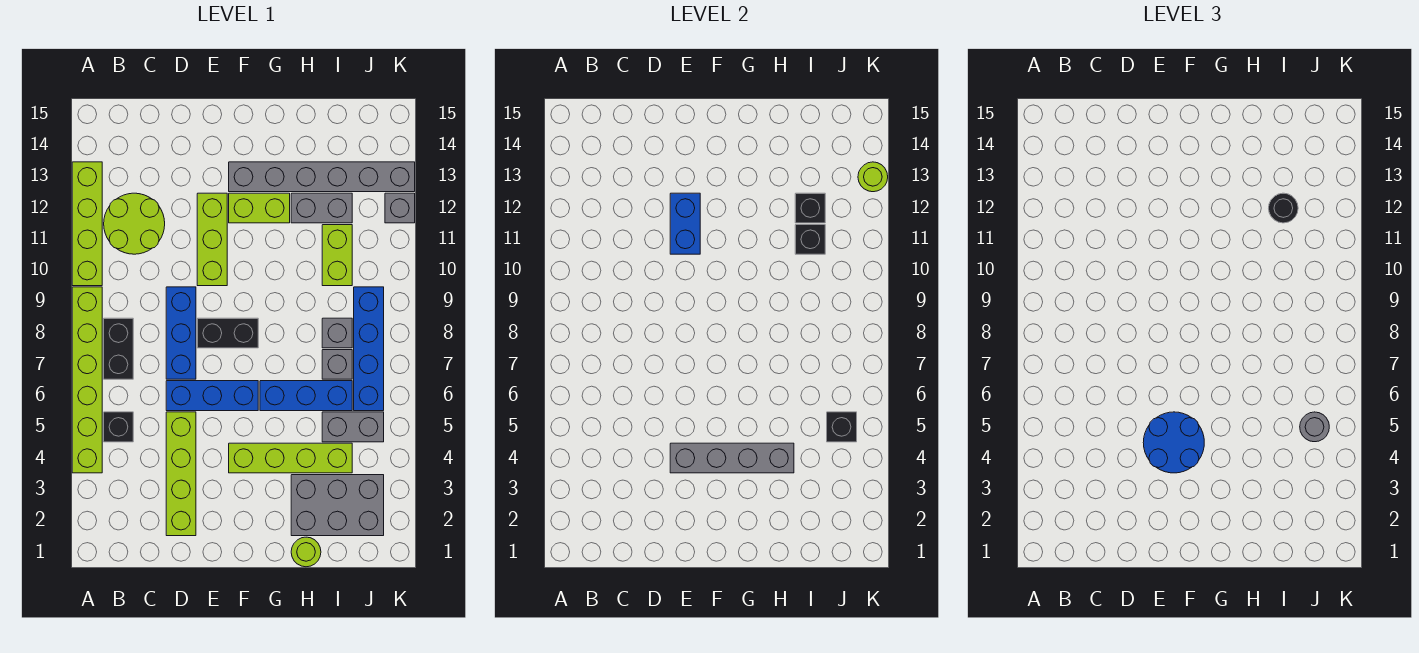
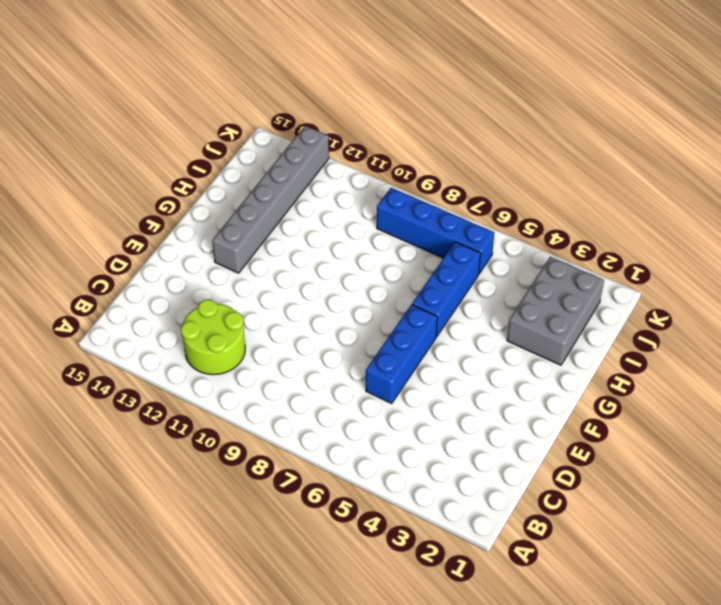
none -> lime brick A4:A9 level 1
none -> lime brick A10:A13 level 1
none -> black brick B5 level 1
none -> black brick B7:B8 level 1

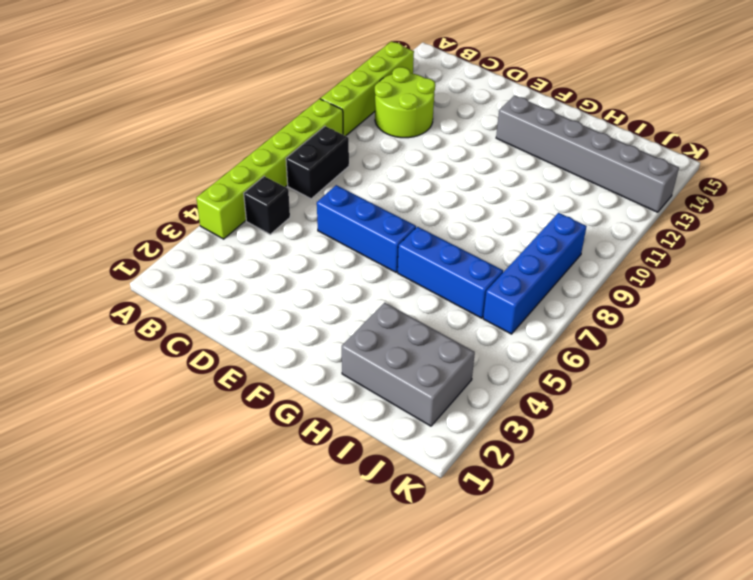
none -> lime brick D2:D5 level 1
none -> blue brick D7:D9 level 1
none -> black brick E8:F8 level 1
none -> lime brick E10:E12 level 1

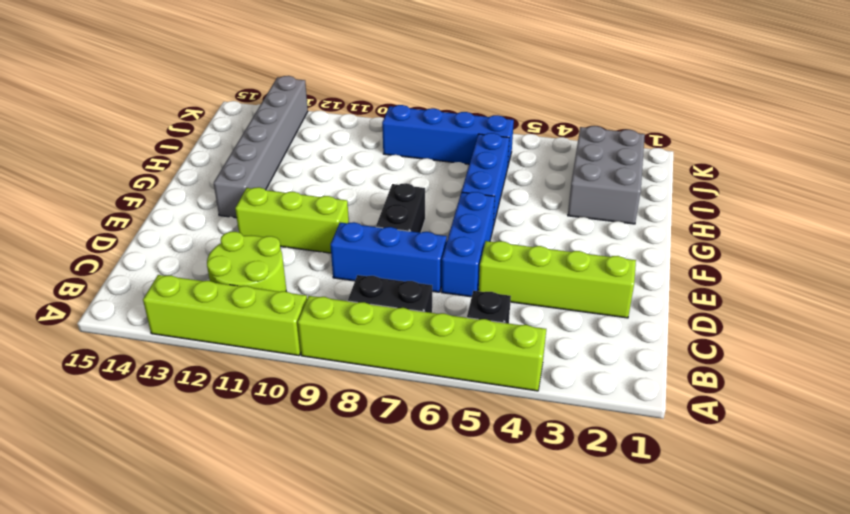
none -> lime brick F4:I4 level 1
none -> lime brick F12:G12 level 1
none -> lime round brick H1 level 1
none -> grey brick H12:I12 level 1

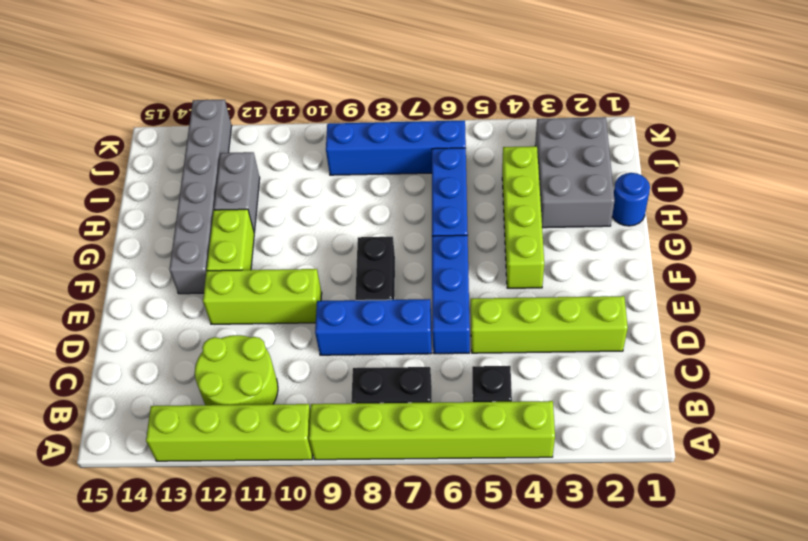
blue round brick H1 level 1 -> lime round brick H1 level 1
none -> grey brick I5:J5 level 1
none -> grey brick I7 level 1
none -> grey brick I8 level 1
none -> lime brick I10:I11 level 1

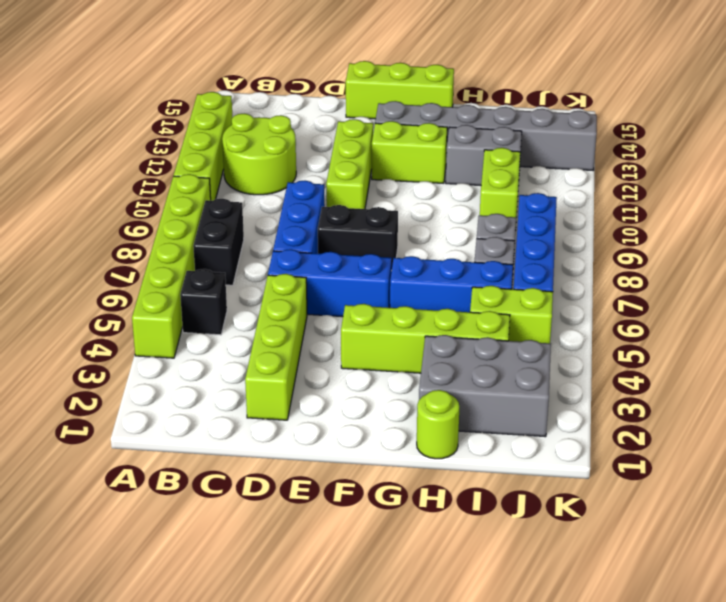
lime brick E15:G15 level 1 -> none
lime brick I5:J5 level 1 -> grey brick I5:J5 level 1
none -> grey brick K12 level 1
none -> grey brick E4:H4 level 2
none -> blue brick E11:E12 level 2
none -> black brick I11 level 2

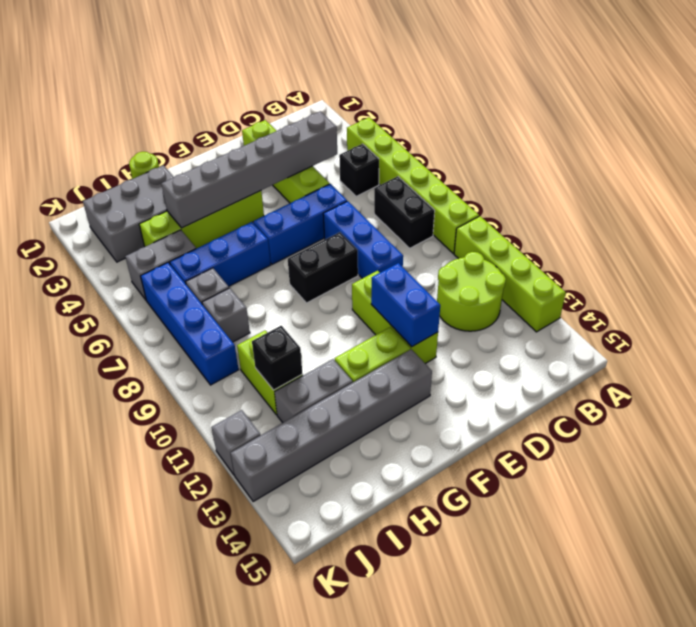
grey brick C4:H4 level 2 -> grey brick E4:H4 level 2
none -> black brick I12 level 2
none -> black brick J5 level 2
none -> lime round brick K13 level 2
none -> blue round brick E4:F5 level 3

